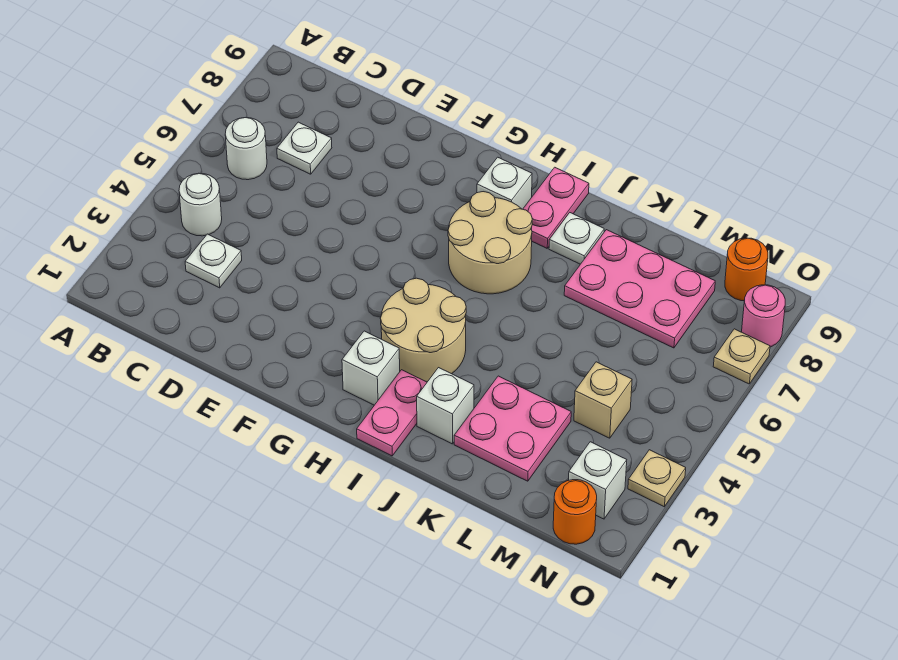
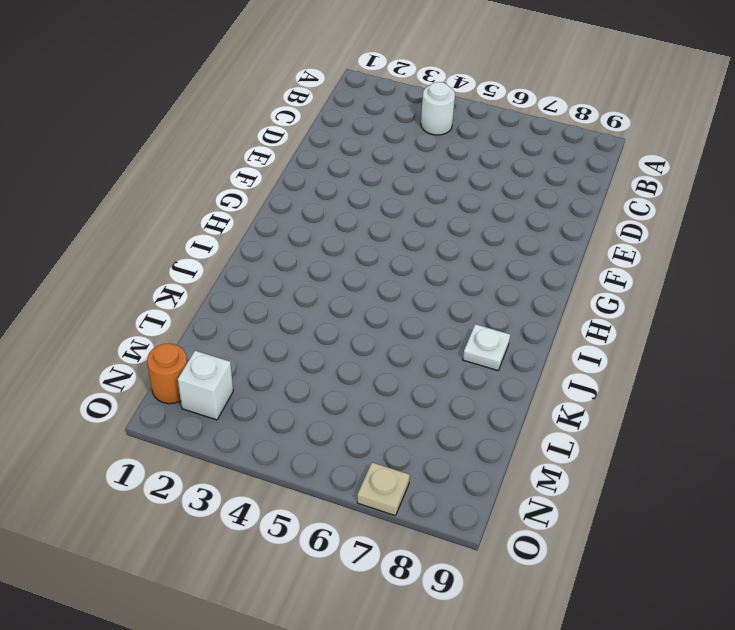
none -> white round brick B6 level 1
none -> white plate C3 level 1
none -> white plate C7 level 1

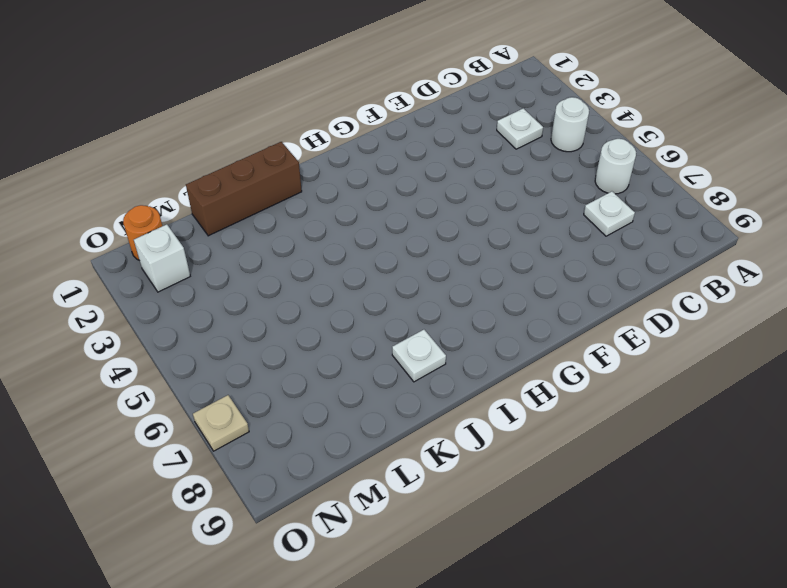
brown brick J1:L1 level 1 -> none
none -> white brick H2 level 1
none -> tan round brick H3:I4 level 1
none -> tan round brick H6:I7 level 1

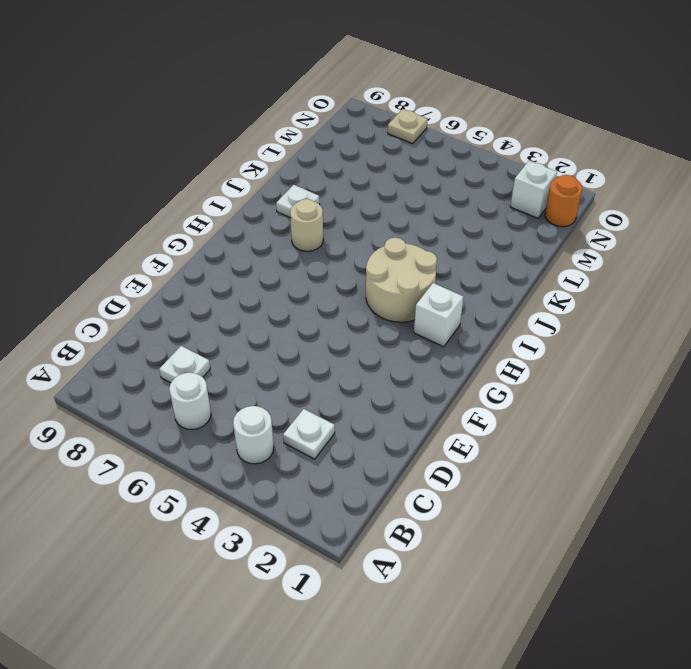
tan round brick I7 level 1 -> tan round brick H6:I7 level 1
none -> white brick H8 level 1
none -> pink plate I1:I2 level 1
none -> pink plate I8:I9 level 1

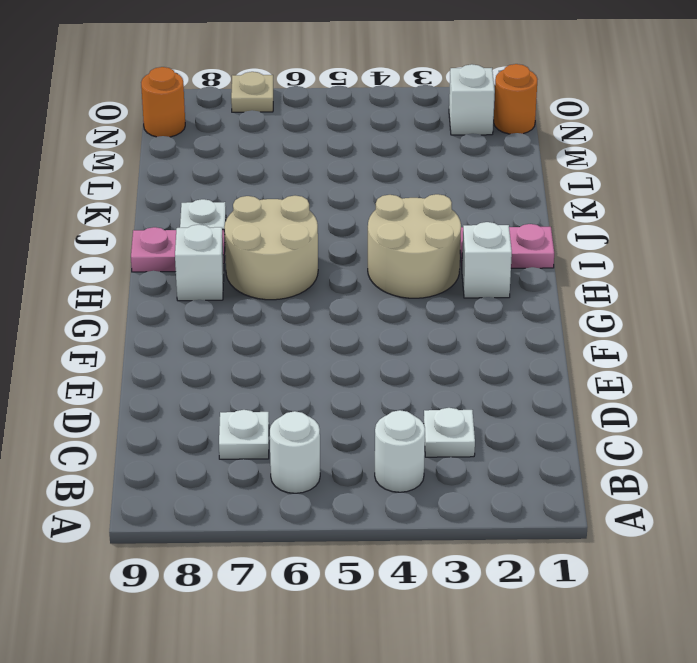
none -> white brick J2 level 1
none -> pink plate K2:L3 level 1
none -> pink plate K7:M8 level 1

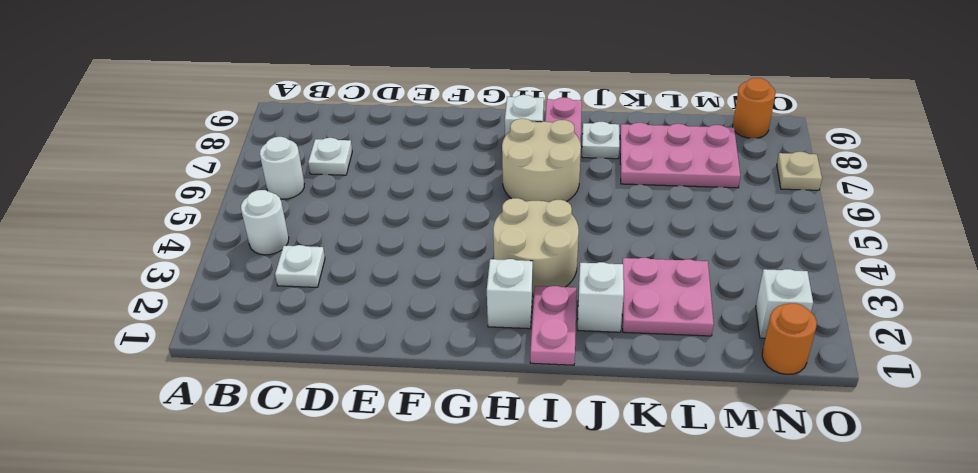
none -> tan brick M4 level 1
none -> tan plate O3 level 1
none -> pink round brick O8 level 1

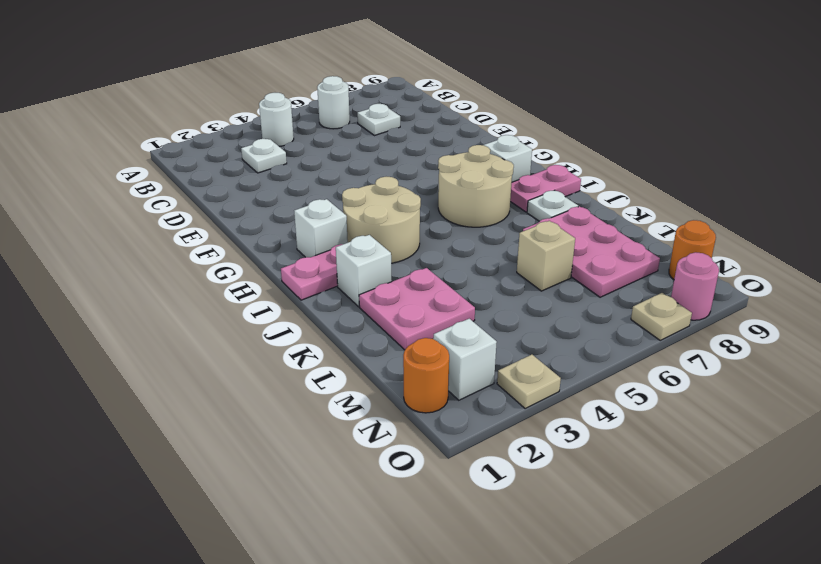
tan brick L6 level 1 -> tan brick M4 level 1

